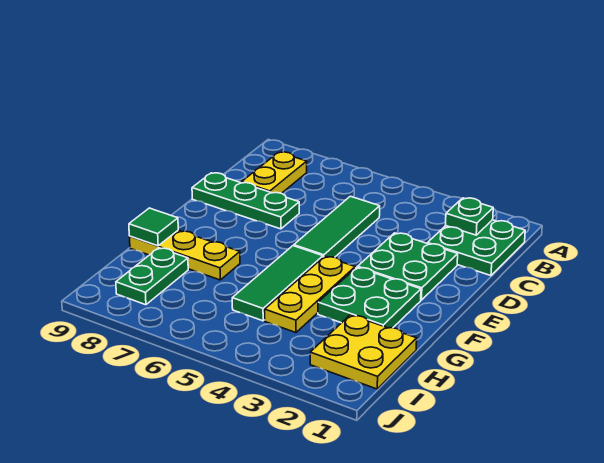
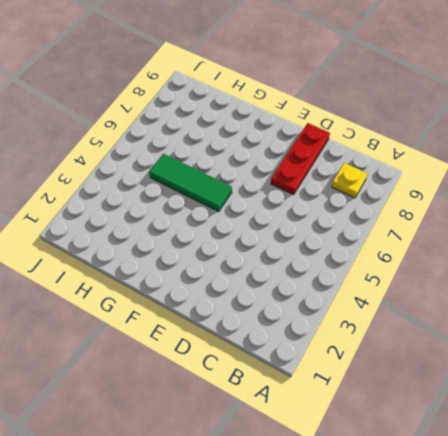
yellow plate B8 level 1 -> yellow plate B8:C8 level 1
red plate D7:D9 level 1 -> green plate D7:D9 level 1
none -> green plate B1:C2 level 1
none -> green tile C5:E5 level 1
none -> green plate D2:E3 level 1

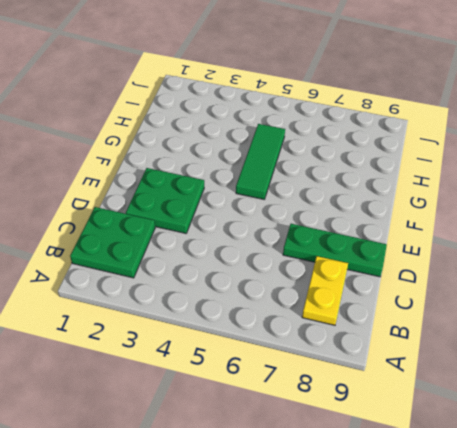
none -> green tile C5:E5 level 1
none -> green plate F2:G3 level 1
none -> yellow plate F4:H4 level 1

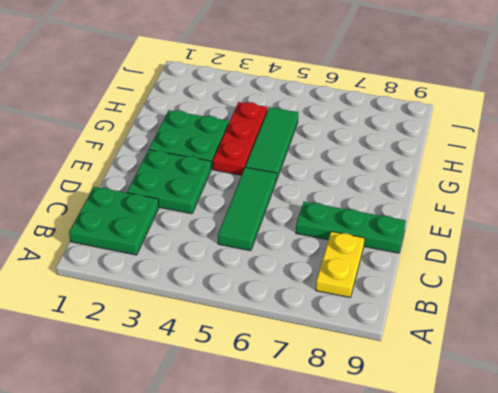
red plate F4:H4 level 1 -> yellow plate F4:H4 level 1
none -> yellow plate G7:G9 level 1
none -> yellow plate H1:I2 level 1
none -> green plate H8:I8 level 1

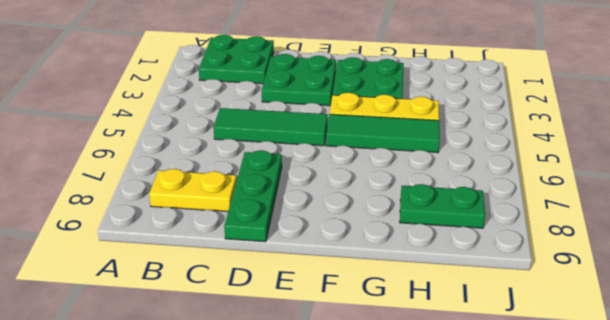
none -> yellow plate G7:G9 level 1
none -> yellow plate H1:I2 level 1
none -> green plate B2 level 2

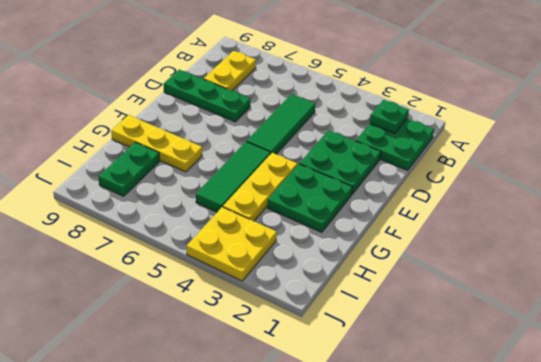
yellow plate I3:J4 level 1 -> yellow plate H1:I2 level 1
none -> green tile G9 level 2

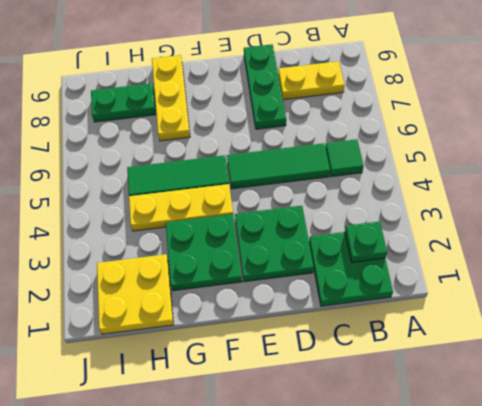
green tile B5 level 1 -> green tile G9 level 2

